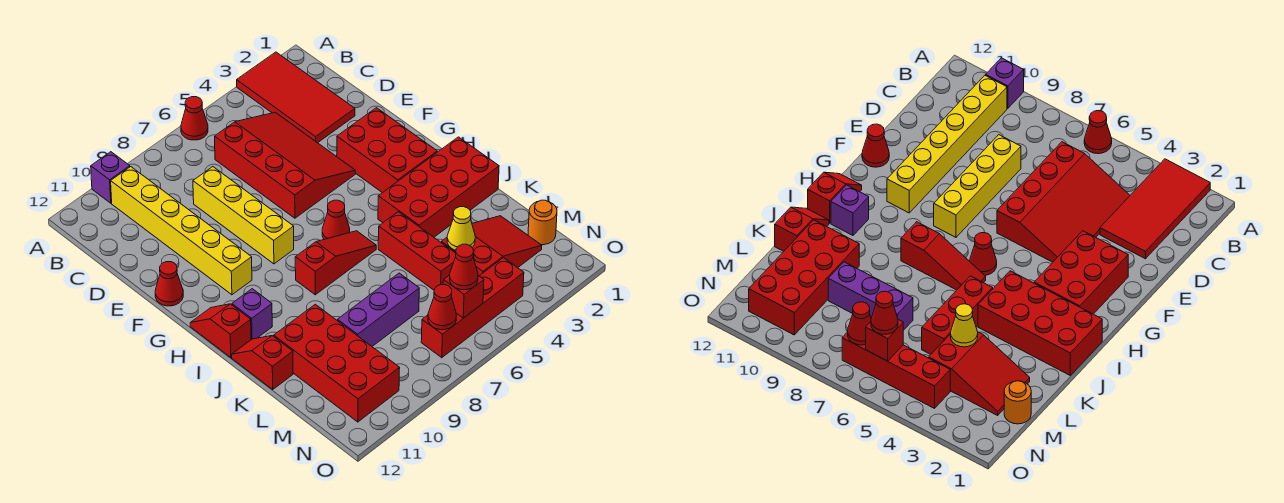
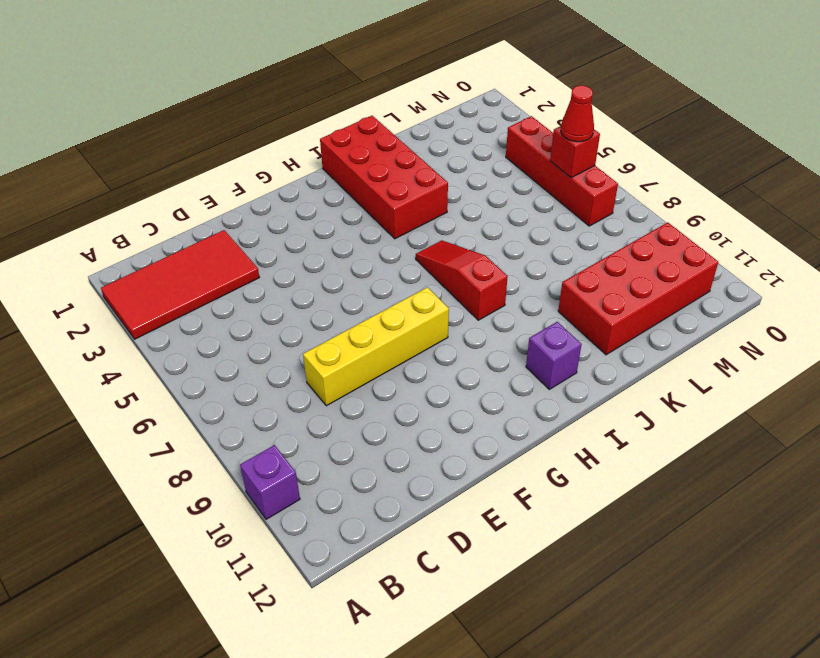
none -> red cone A6 level 1
none -> yellow brick B10:G10 level 1
none -> red slope C4:F6 level 1 top 6

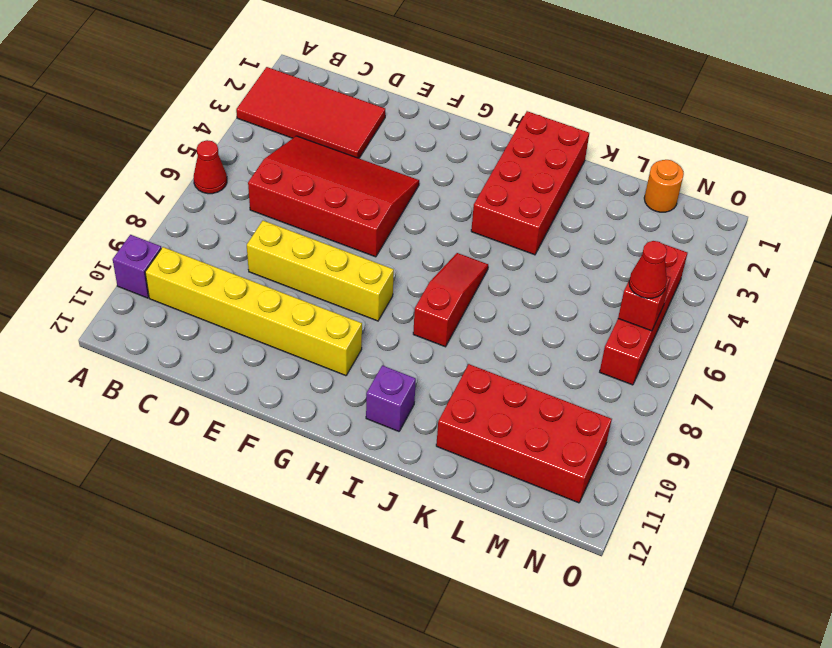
none -> red brick F2:H3 level 1
none -> red cone F12 level 1
none -> red cone H6 level 1

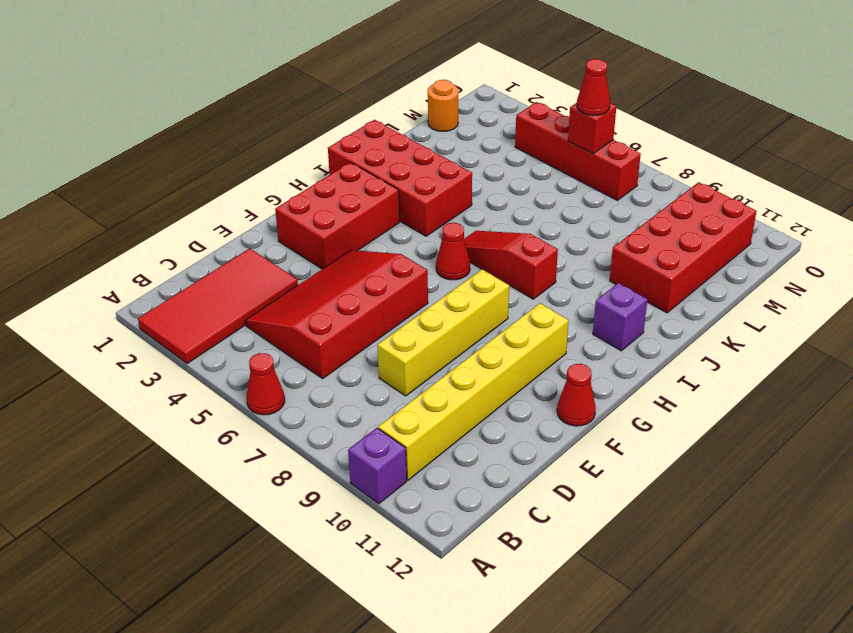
none -> red slope H12:I12 level 1 top I
none -> red brick J5:L5 level 1
none -> red slope J12:K12 level 1 top K

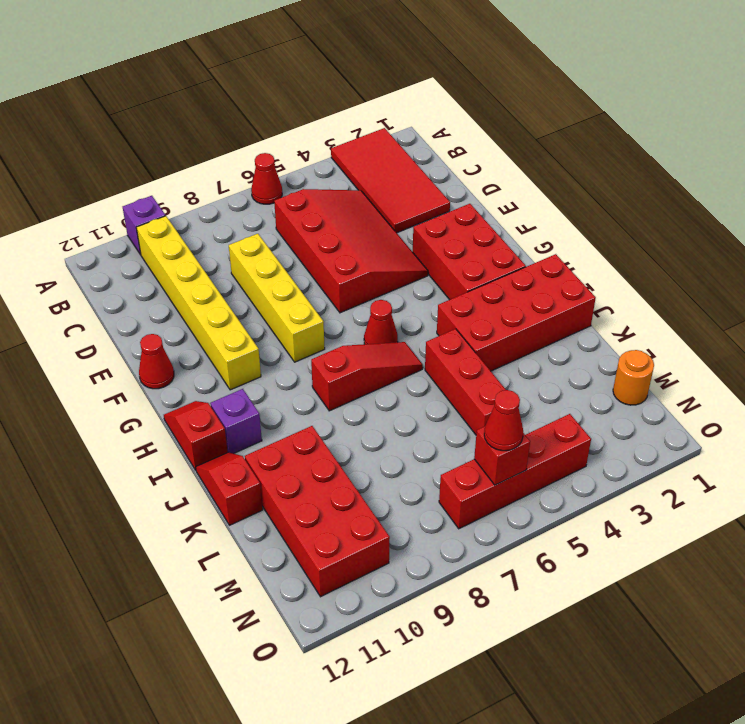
none -> red slope L2:M4 level 1 top 4
none -> purple brick L7:L9 level 1
none -> yellow cone L4 level 2

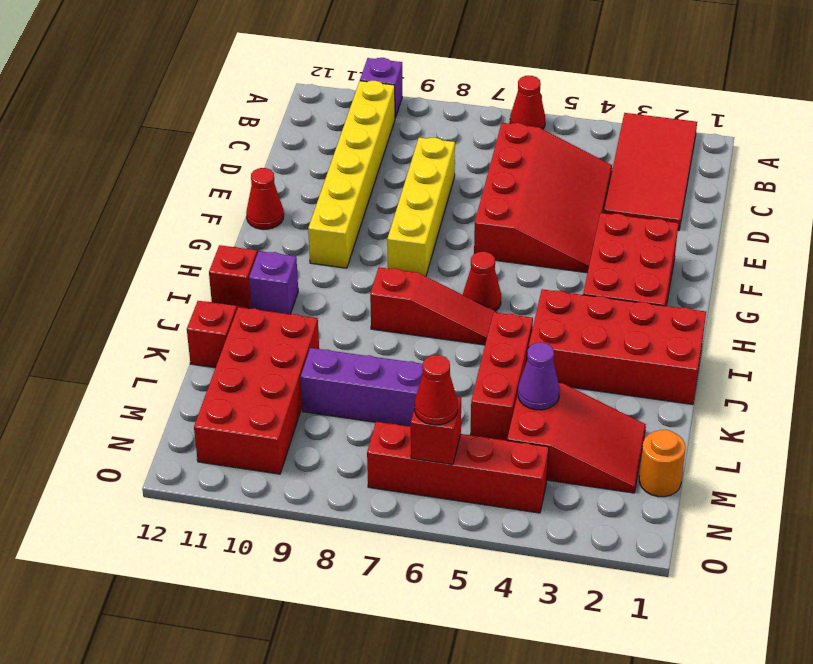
purple cone L4 level 2 -> yellow cone L4 level 2
none -> red cone N7 level 2

